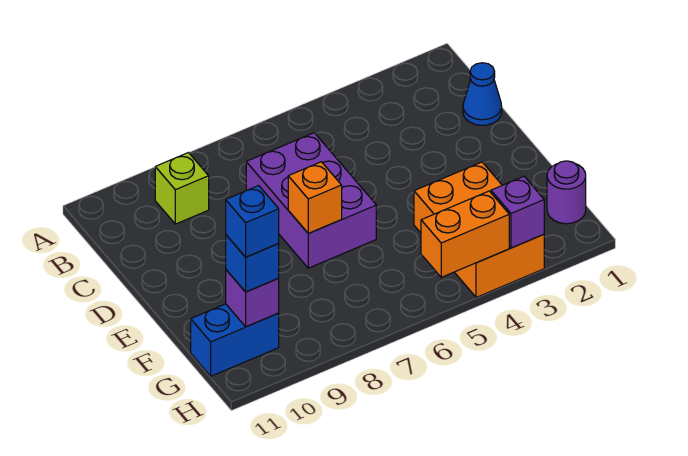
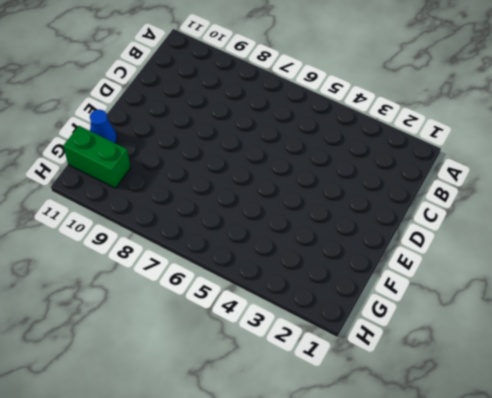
blue cone F11 level 1 -> blue cone C1 level 1
green brick G10:G11 level 1 -> blue brick G10:G11 level 1
none -> lime brick B9 level 1
none -> purple brick C6:E7 level 1
none -> orange brick F3:H4 level 1

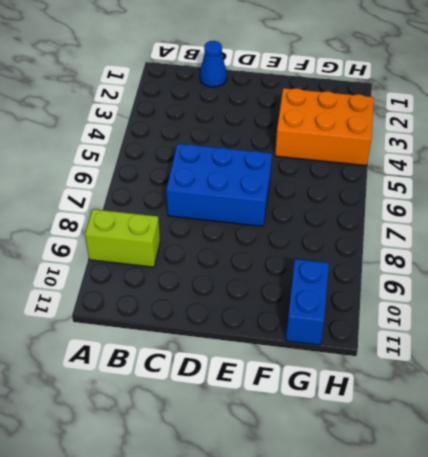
lime brick A9:B9 level 1 -> lime brick B9 level 1
blue brick C6:E7 level 1 -> purple brick C6:E7 level 1
none -> purple round brick G1 level 1
none -> orange brick E7 level 2
none -> purple brick G10 level 2

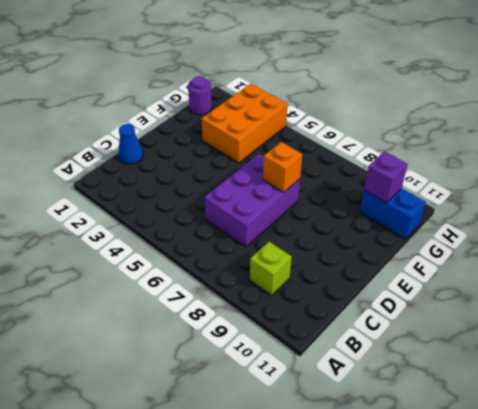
none -> purple brick H3 level 2
none -> orange brick H4:H5 level 2
none -> blue brick G10 level 3

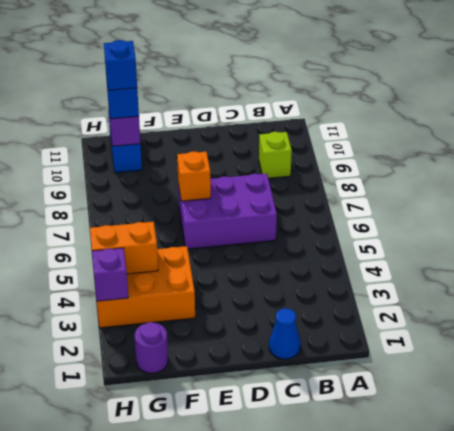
orange brick G4:H4 level 2 -> orange brick H4:H5 level 2

